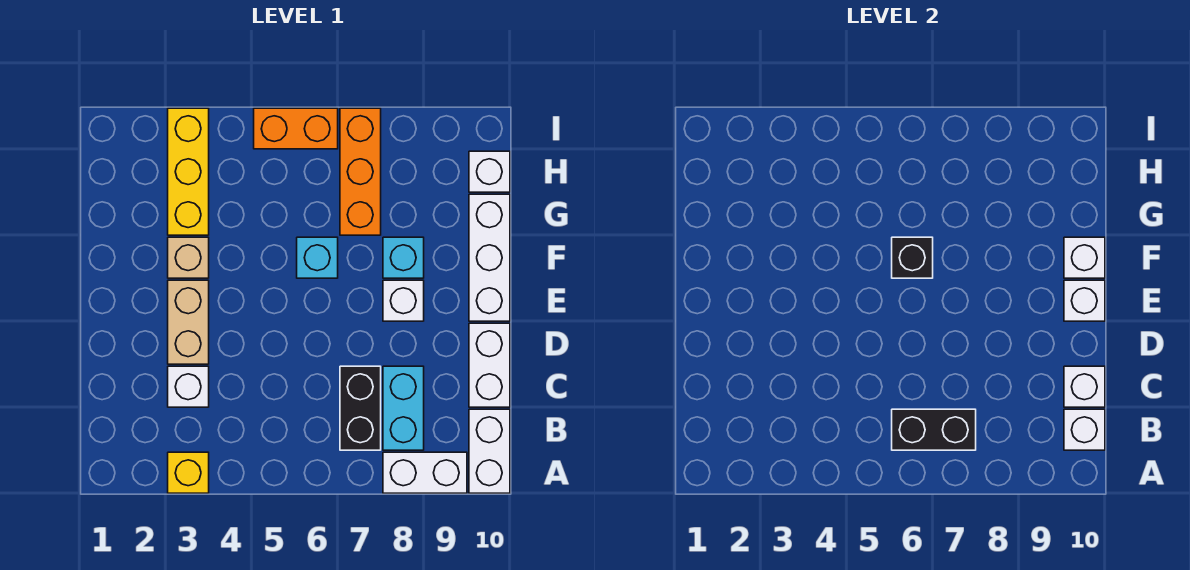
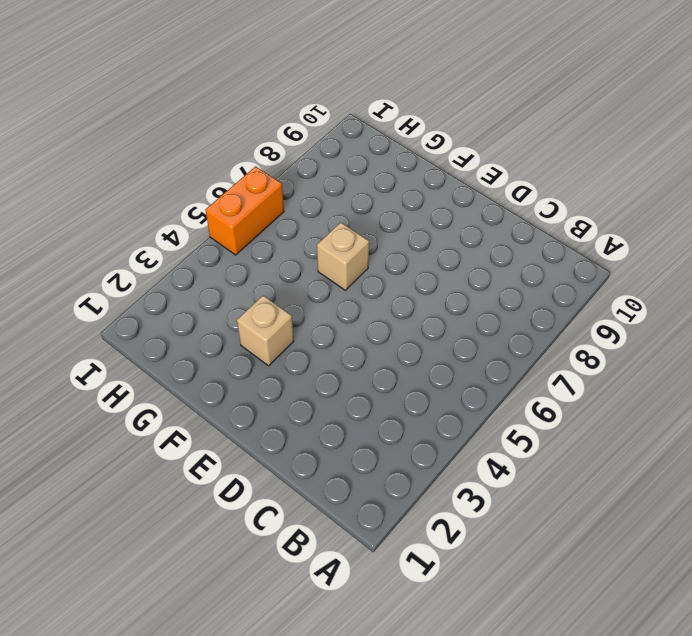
tan brick F6 level 1 -> cyan brick F6 level 1
none -> yellow brick A3 level 1
none -> white brick A8:A9 level 1
none -> white brick A10:B10 level 1

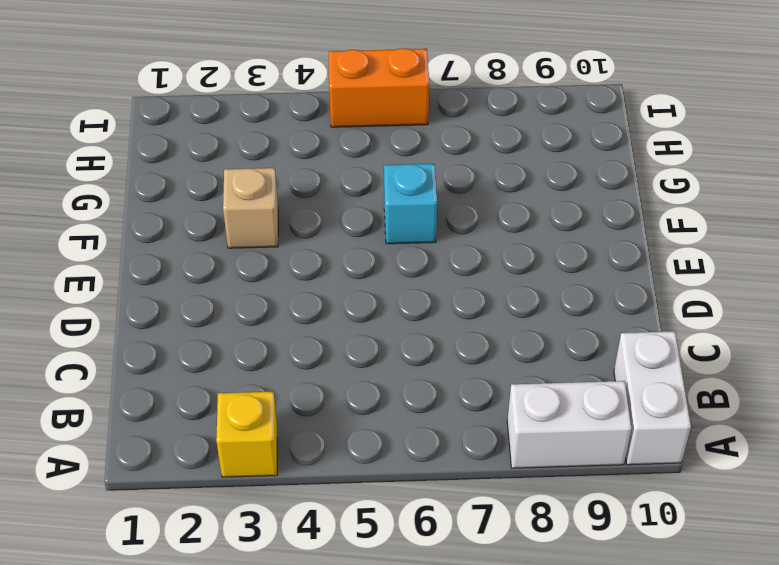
none -> black brick B7:C7 level 1
none -> cyan brick B8:C8 level 1
none -> white brick C3 level 1

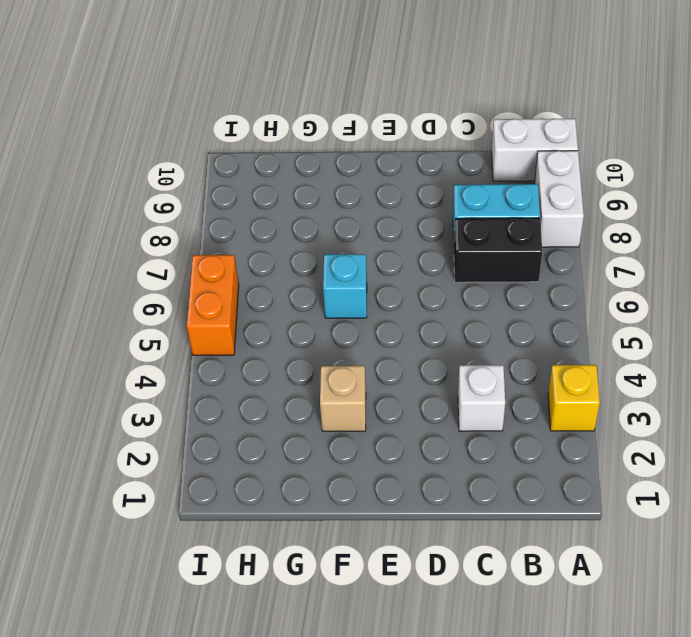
none -> white brick C10:D10 level 1
none -> tan brick D3:E3 level 1
none -> white brick E8 level 1

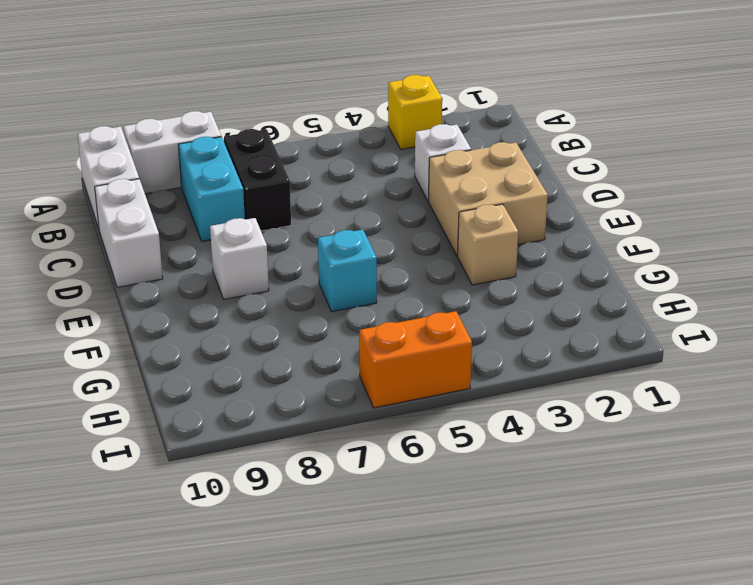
tan brick D2:E3 level 1 -> tan brick D3:E3 level 1
none -> white brick E10:G10 level 1
none -> cyan brick F8 level 1
none -> yellow brick G3:I3 level 1

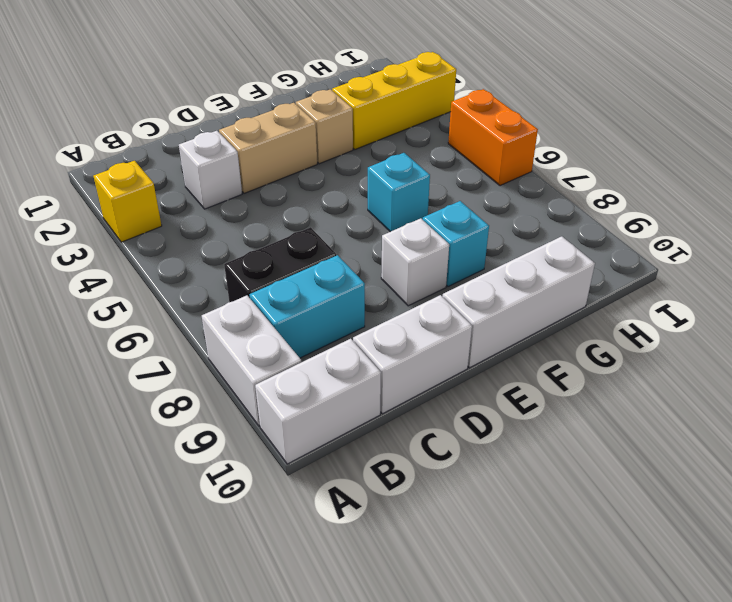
none -> orange brick G7:I7 level 1
none -> white brick H10 level 1
none -> black brick B6:B7 level 2

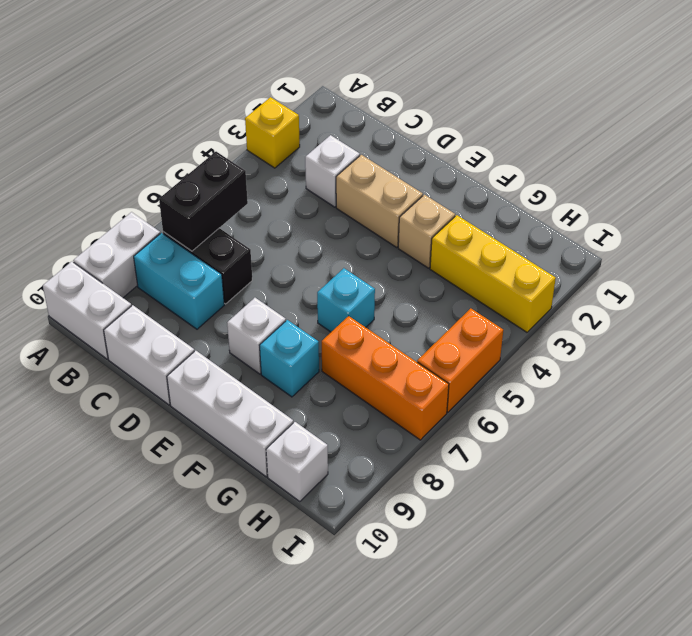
none -> white brick B10 level 2
none -> white brick C10 level 2
none -> white brick E10 level 2

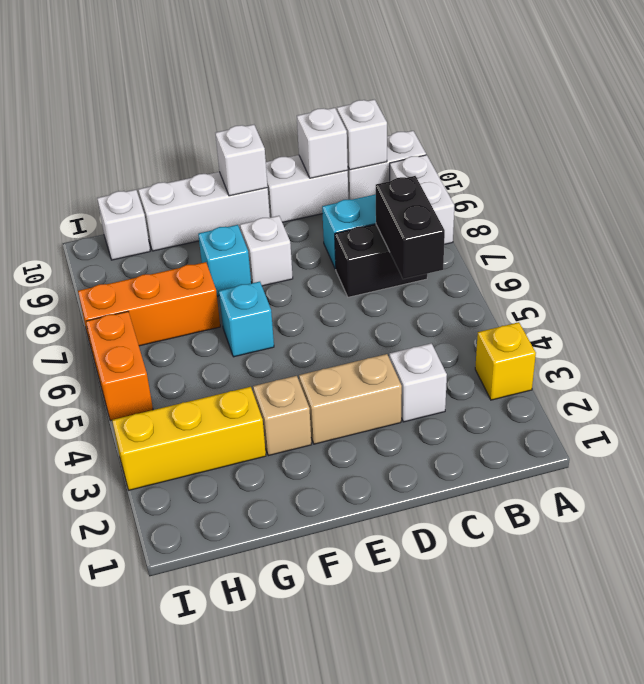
none -> black brick F6 level 2
none -> white brick F10 level 2

